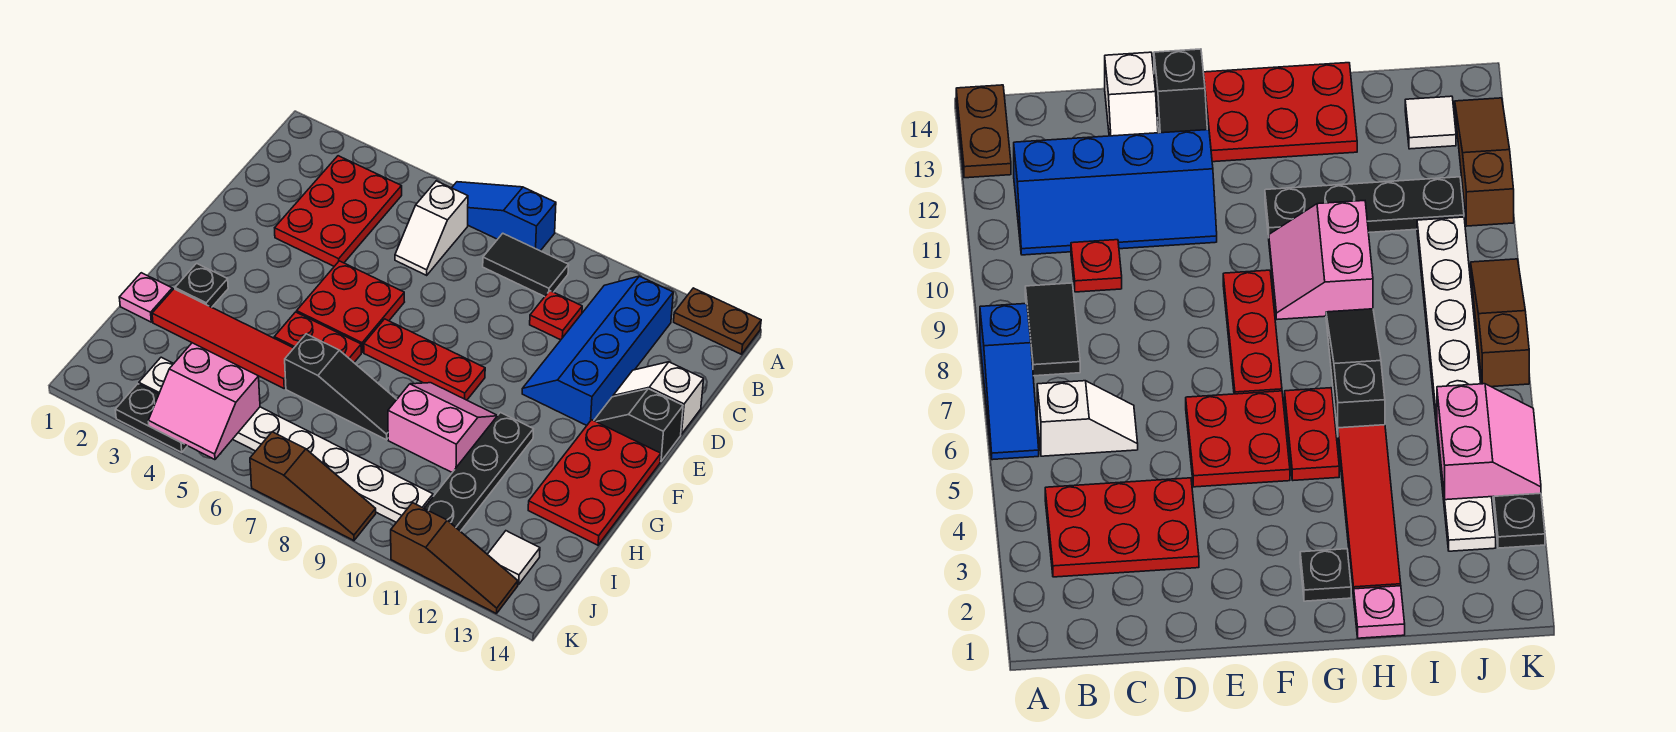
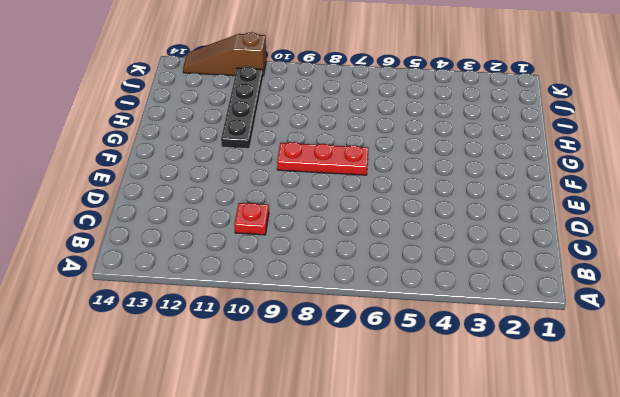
none -> blue slope A6:A8 level 1 top 8
none -> brown plate A13:A14 level 1
none -> red plate B3:D4 level 1

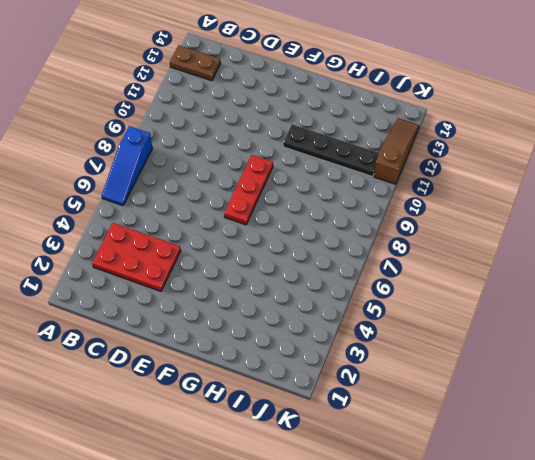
brown plate A13:B13 level 1 -> brown plate A13:A14 level 1
none -> white slope B6:C6 level 1 top B
none -> black tile B8:B9 level 1
none -> blue slope B11:E12 level 1 top 12

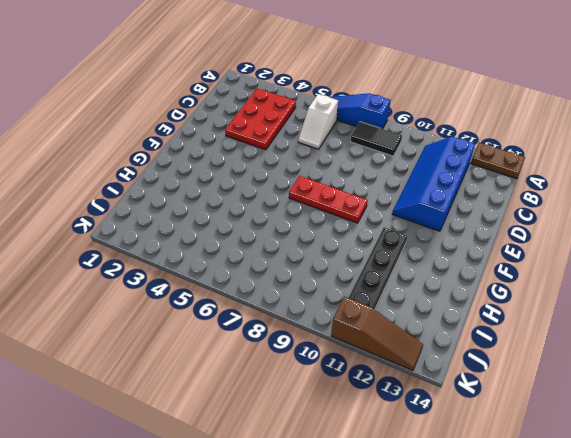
none -> red plate C10 level 1
none -> white slope D13:D14 level 1 top 14
none -> red plate E5:F6 level 1

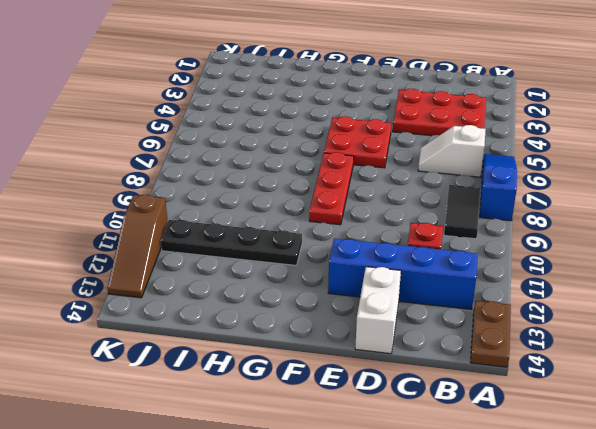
white brick D13:D14 level 1 -> white slope D13:D14 level 1 top 14
none -> black slope E13:E14 level 1 top 14
none -> red plate F13:H14 level 1
none -> black plate G2 level 1

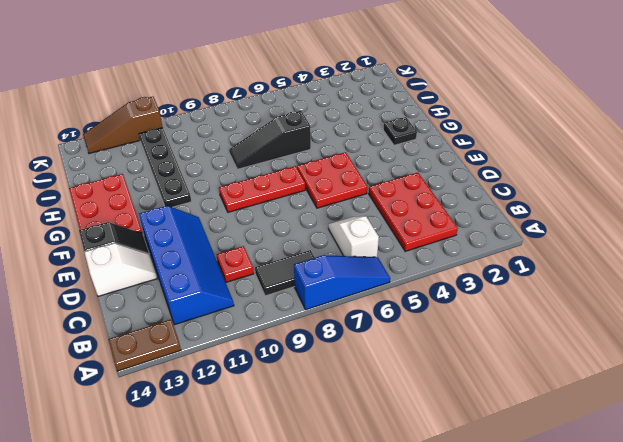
none -> red plate G5:G6 level 1
none -> pink slope G9:H10 level 1 top H
none -> pink plate H1 level 1

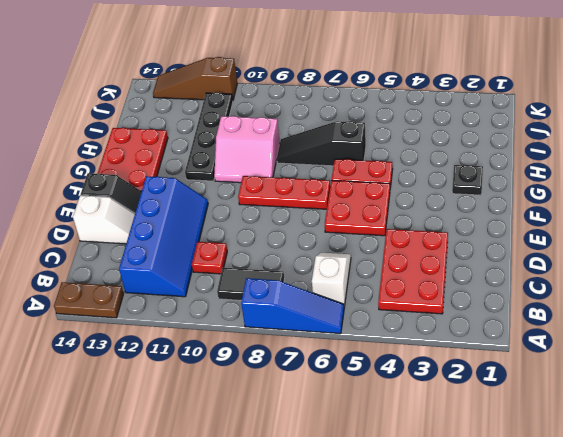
none -> pink plate H1 level 1
none -> red tile H2:H5 level 1
none -> white plate J3:J10 level 1

